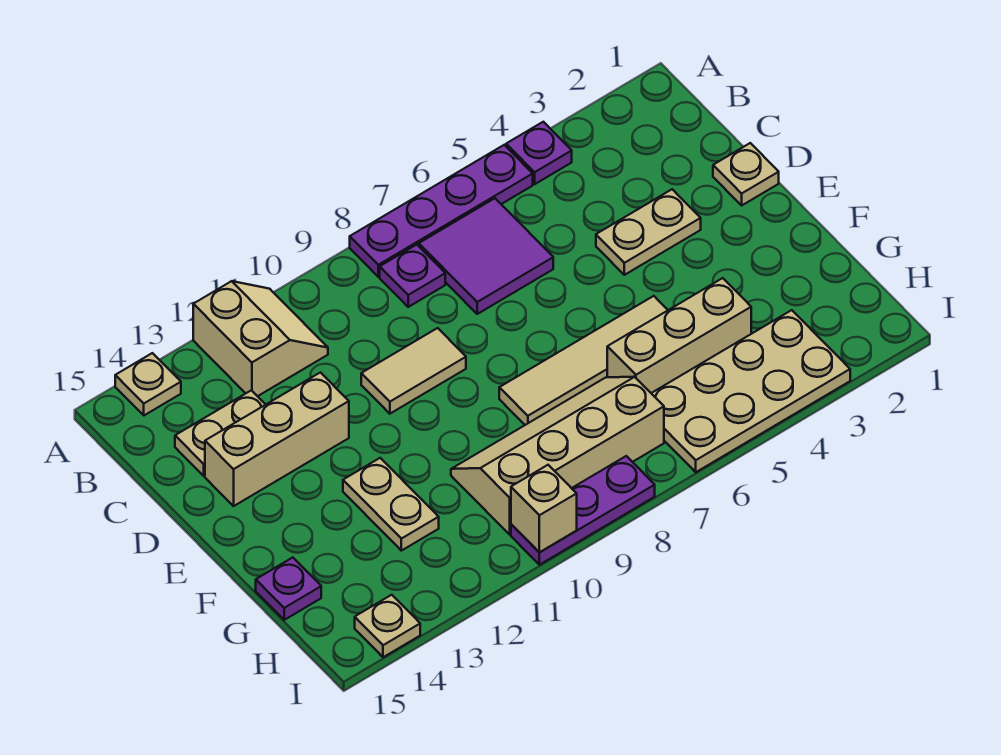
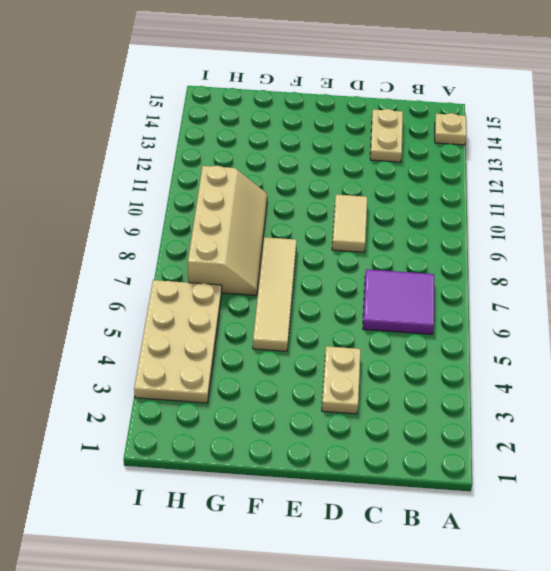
none -> purple plate A4 level 1
none -> purple plate A5:A8 level 1
none -> tan slope A11:B12 level 1 top 12

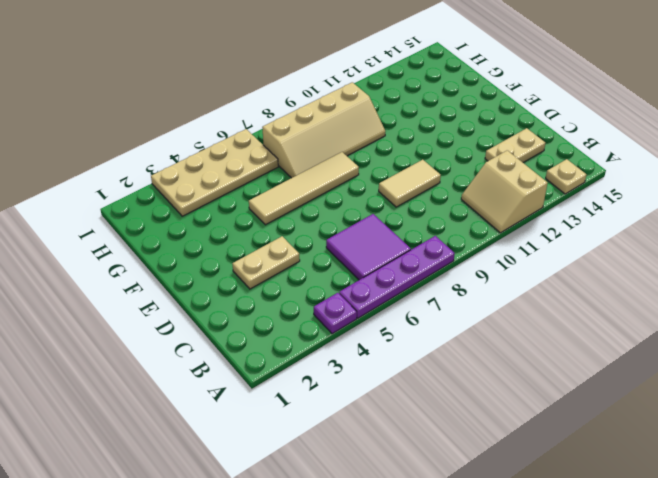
none -> purple plate B8 level 1
none -> tan plate D1 level 1
none -> tan brick D12:D14 level 1

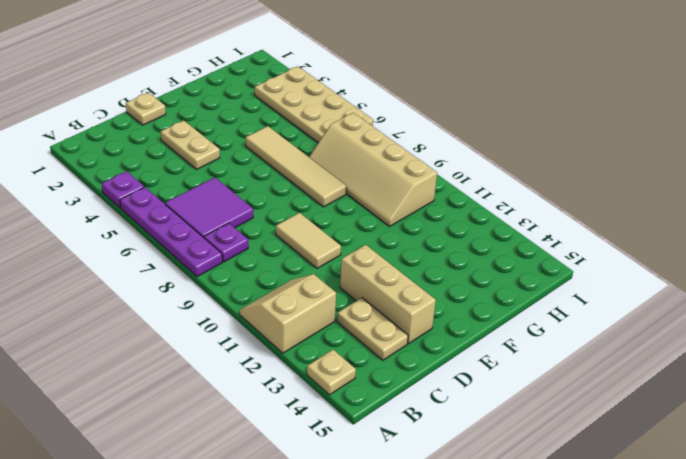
none -> tan plate F12:G12 level 1
none -> tan brick G4:G6 level 1
none -> purple plate G15 level 1

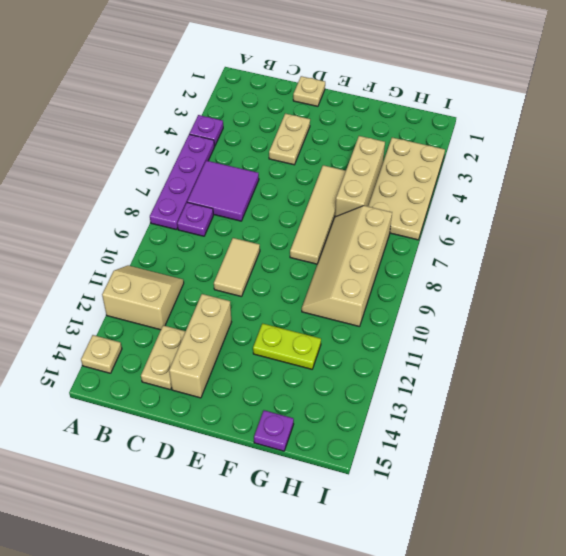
lime plate F12:G12 level 1 -> tan plate F12:G12 level 1
none -> purple plate I8:I10 level 1
none -> tan plate I14 level 1
none -> tan brick I10 level 2

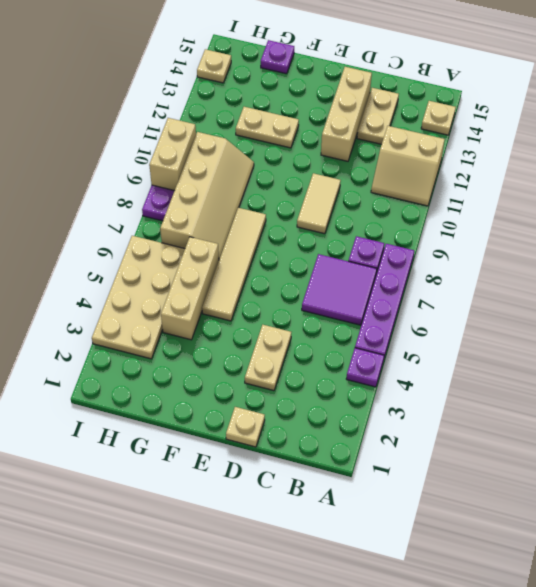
tan brick I9:I10 level 2 -> tan brick I10 level 2

